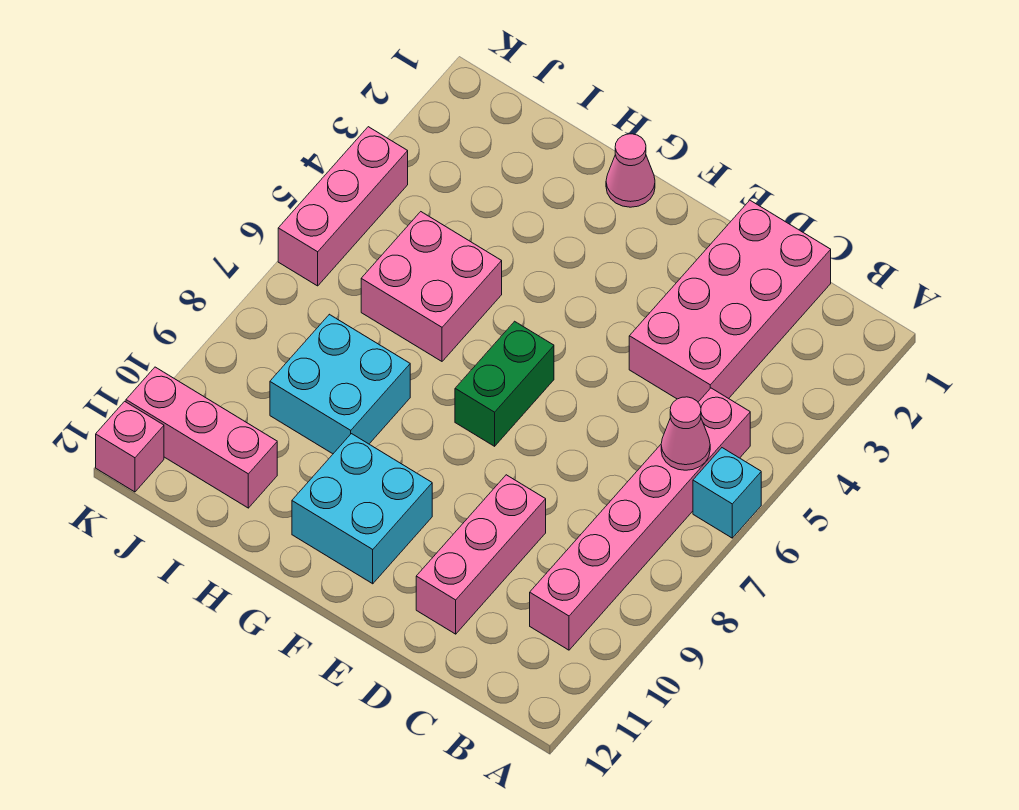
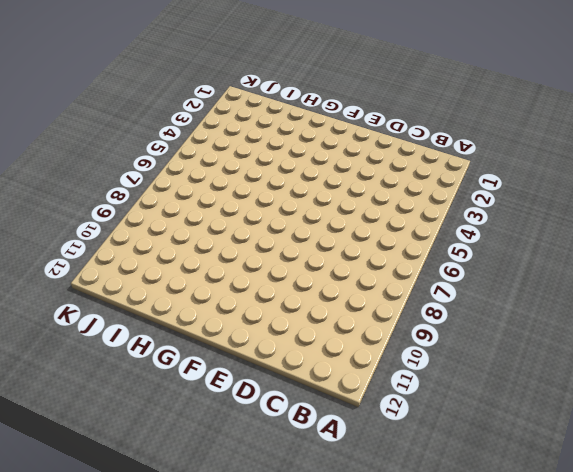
none -> cyan brick A6 level 1
none -> pink brick B5:B10 level 1
none -> pink brick C1:D4 level 1

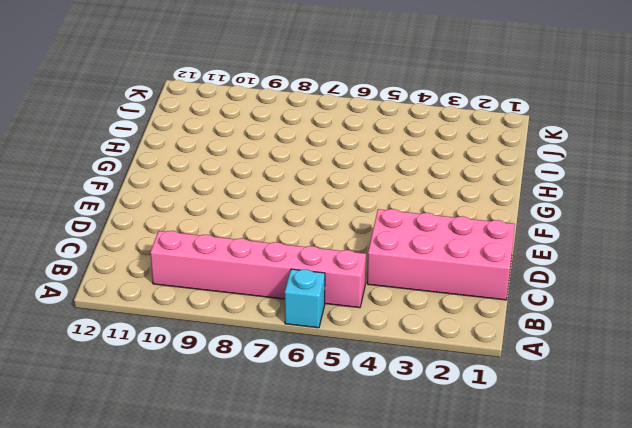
none -> pink brick D9:D11 level 1
none -> green brick F6:F7 level 1
none -> cyan brick F10:G11 level 1

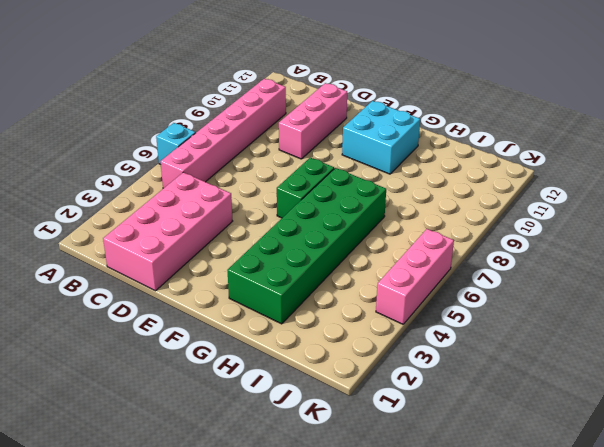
green brick G2:H7 level 1 -> pink brick H5:I6 level 1
none -> pink cone G1 level 1
none -> cyan brick H8:I9 level 1
none -> pink brick I11:K11 level 1

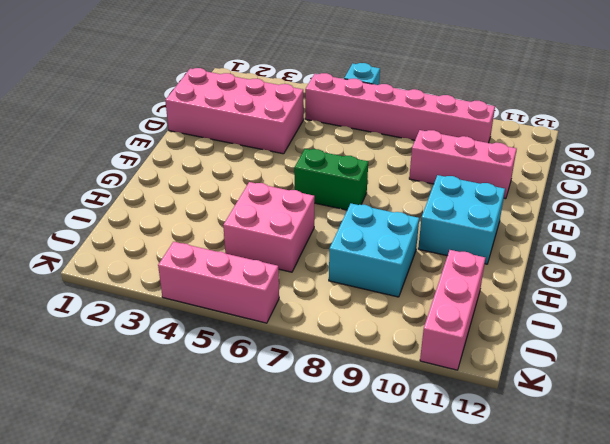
none -> pink cone G1 level 1
none -> pink brick K12 level 1
none -> pink cone B6 level 2

